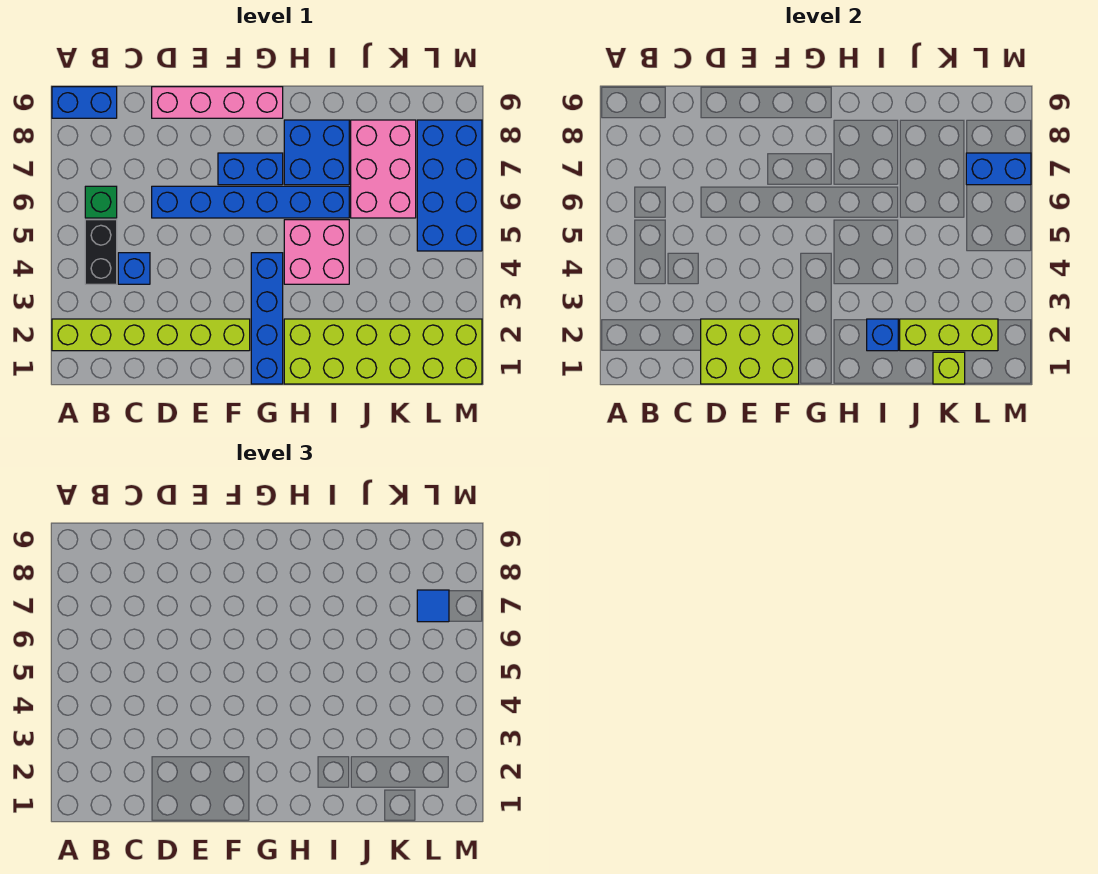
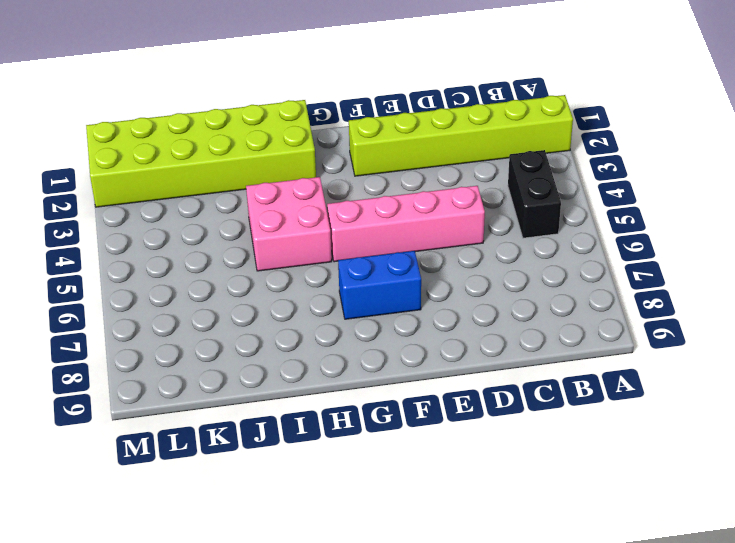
pink brick D5:G5 level 1 -> pink brick D9:G9 level 1
none -> blue brick A9:B9 level 1
none -> green brick B6 level 1
none -> blue brick C4 level 1

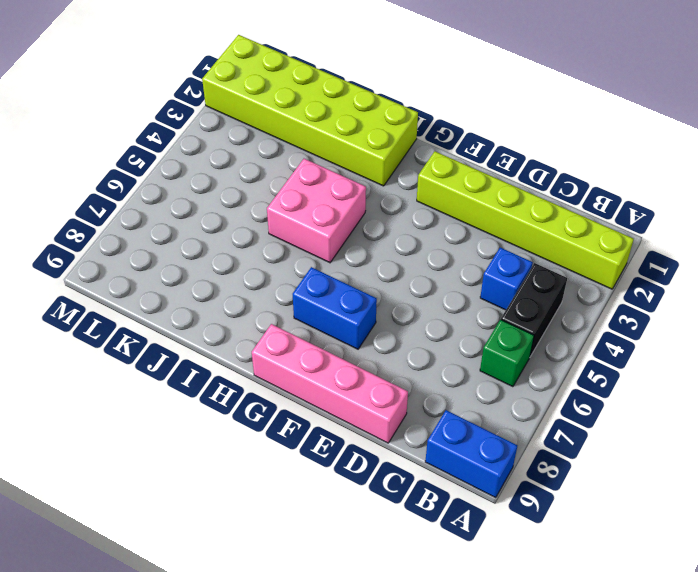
none -> blue brick D6:I6 level 1
none -> blue brick G1:G4 level 1
none -> blue brick H7:I8 level 1

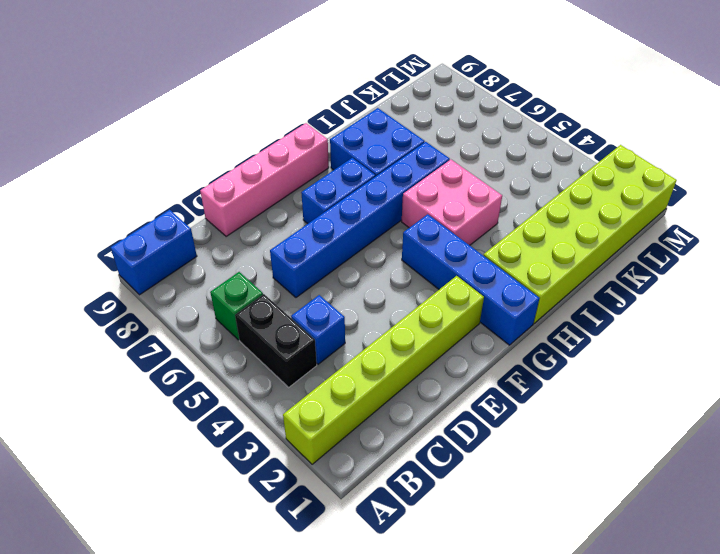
none -> pink brick J6:K8 level 1
none -> blue brick L5:M8 level 1
none -> lime brick D1:F2 level 2

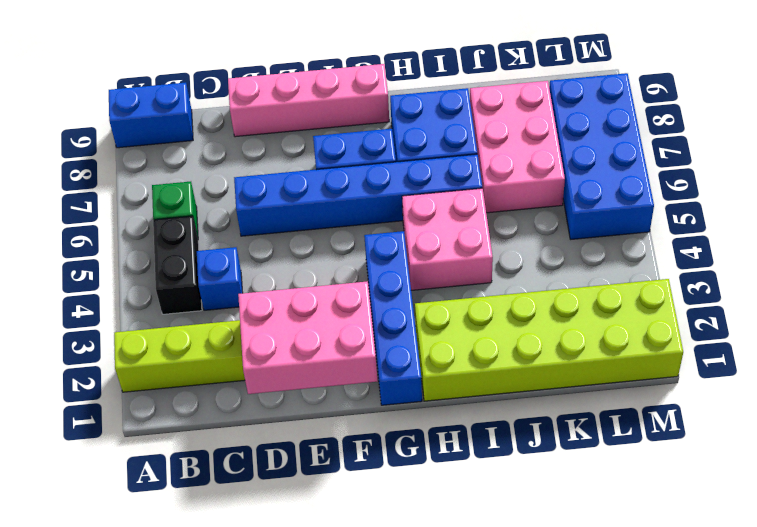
pink brick D1:F2 level 2 -> lime brick D1:F2 level 2
none -> blue brick I2 level 2
none -> lime brick J2:L2 level 2
none -> lime brick K1 level 2

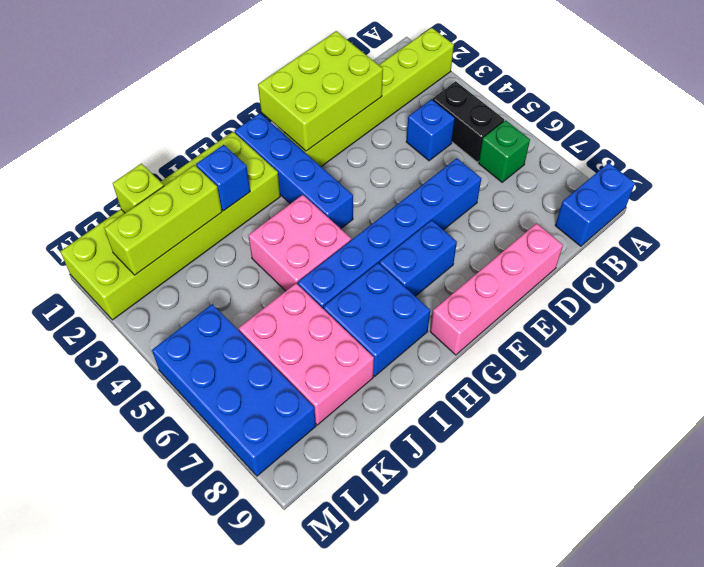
none -> blue brick L7:M7 level 2
none -> blue tile L7 level 3

